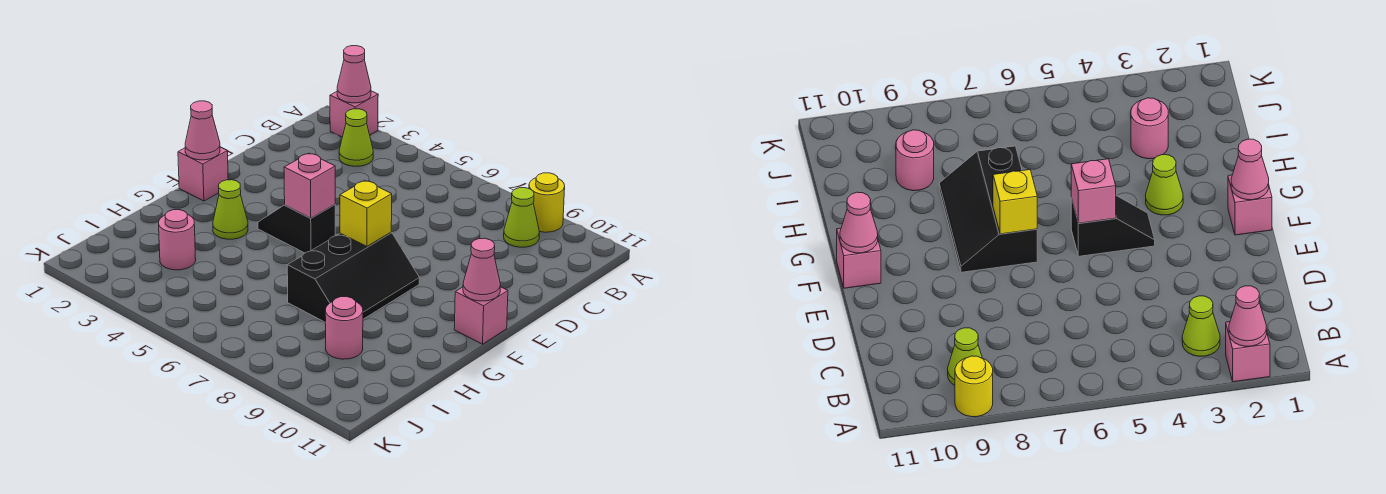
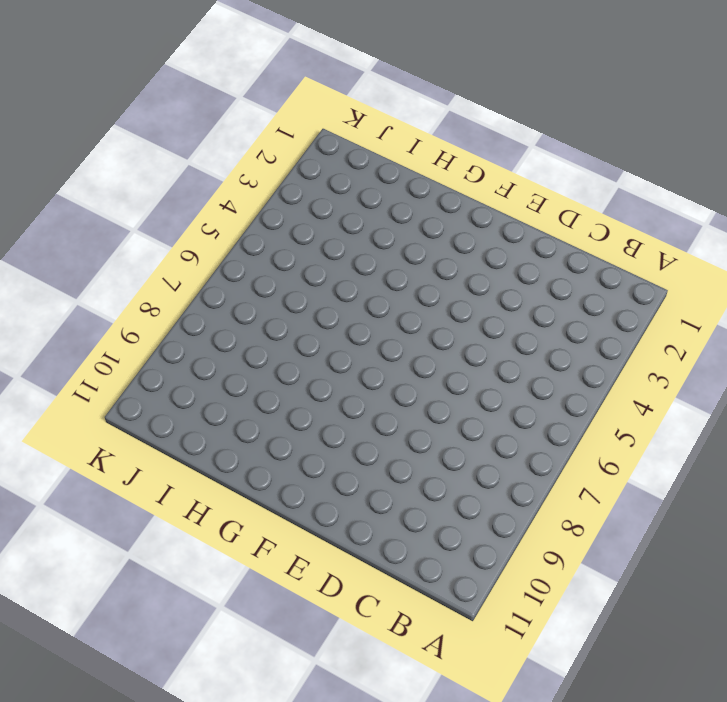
none -> pink brick A2 level 1
none -> yellow round brick A9 level 1
none -> lime cone B3 level 1

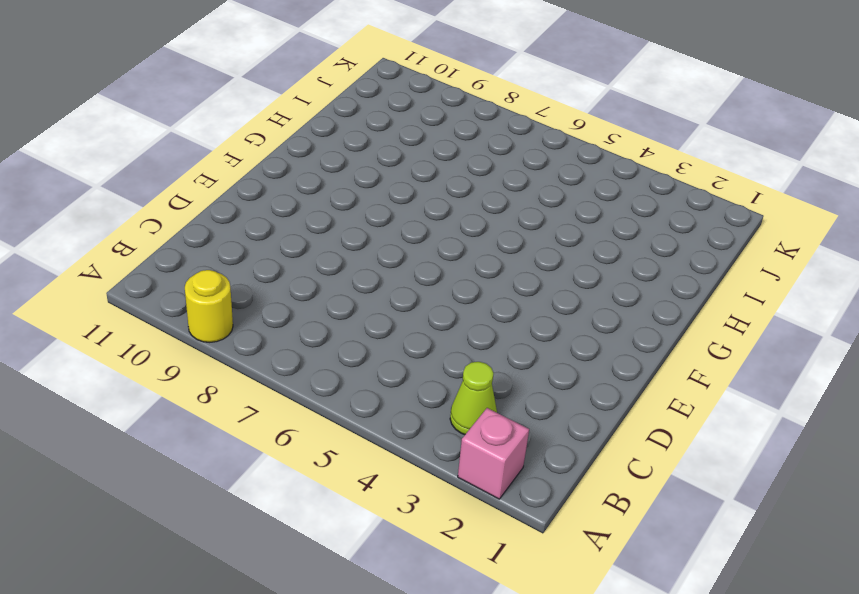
none -> lime cone B9 level 1
none -> pink brick F1 level 1
none -> black slope F4:F5 level 1 top 5

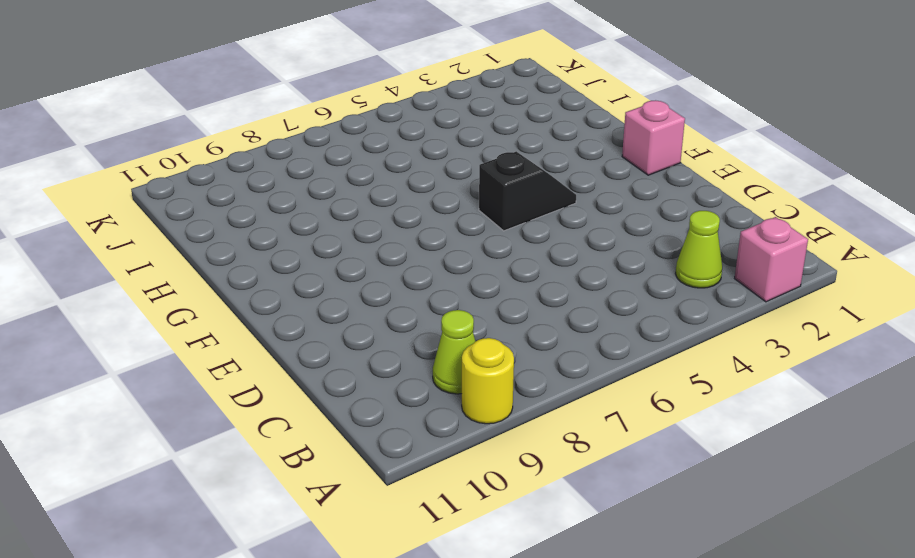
none -> black slope F7:H8 level 1 top 7
none -> pink brick F11 level 1
none -> lime cone G3 level 1

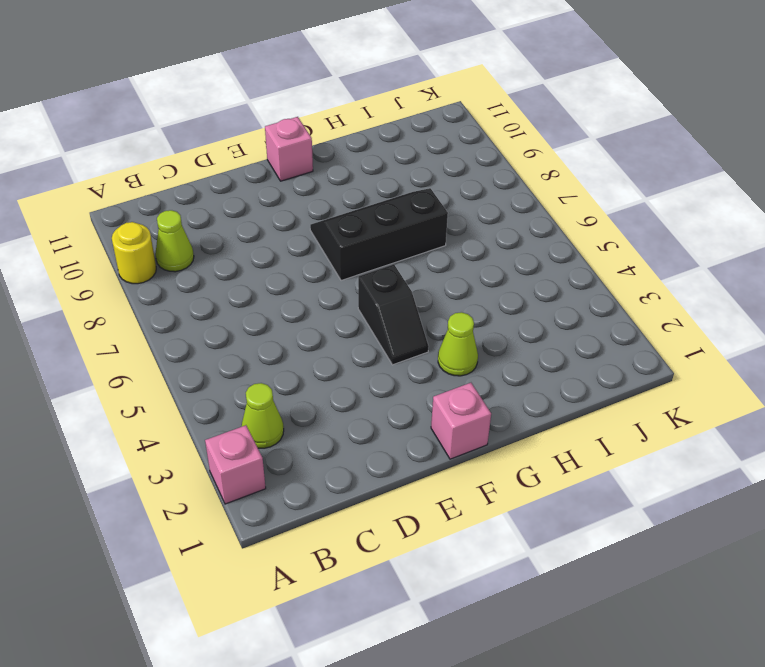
none -> pink round brick I3 level 1
none -> pink round brick I9 level 1
none -> pink cone A2 level 2

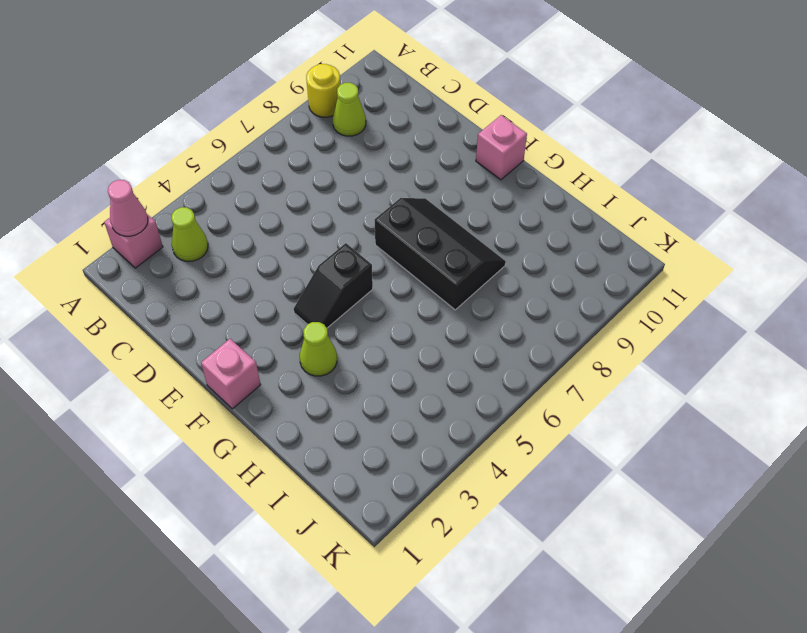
none -> pink round brick I3 level 1
none -> pink round brick I9 level 1
none -> pink cone F1 level 2

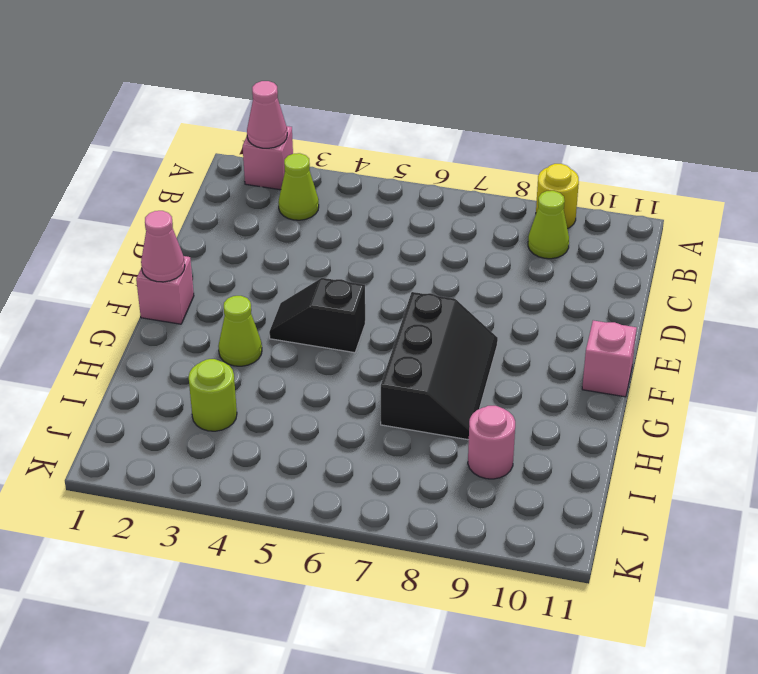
lime round brick I3 level 1 -> pink round brick I3 level 1
none -> pink brick F5 level 2
none -> yellow brick F7 level 2
none -> pink cone F11 level 2

